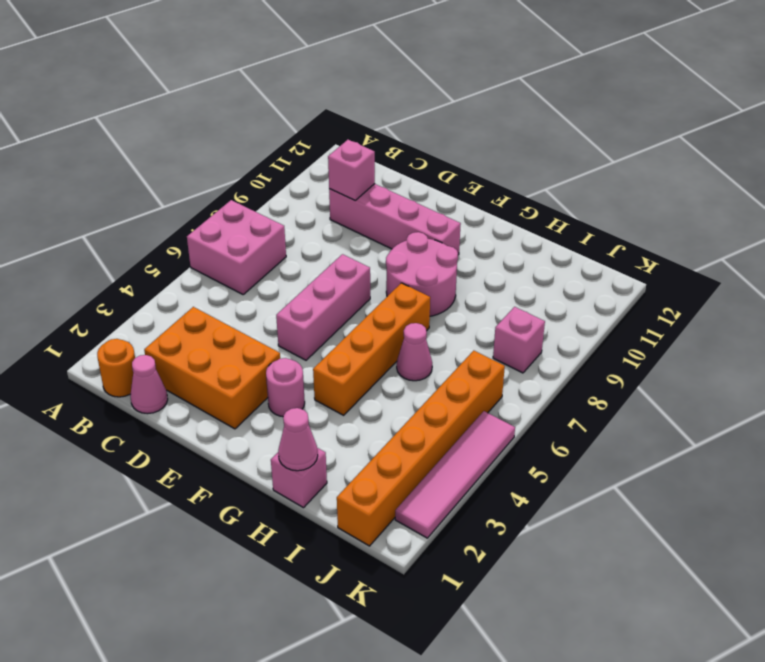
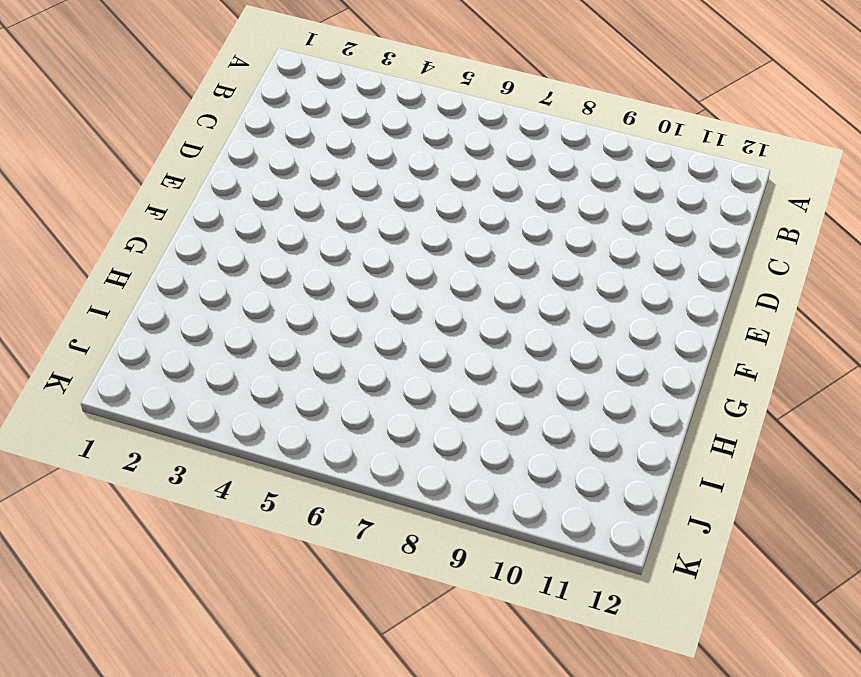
none -> pink brick A6:B7 level 1
none -> orange round brick B1 level 1
none -> pink cone C1 level 1

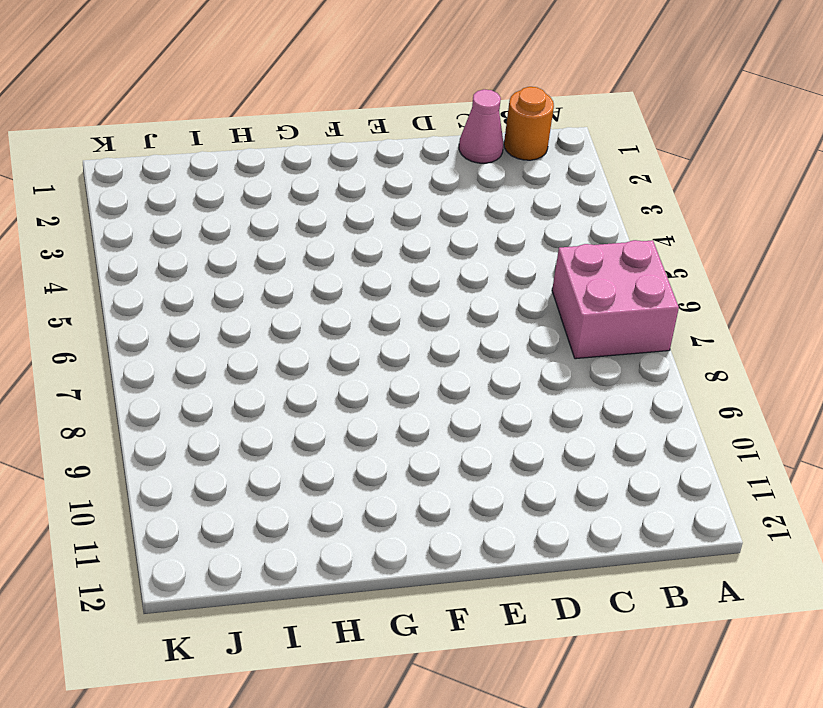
none -> orange brick C2:E3 level 1
none -> pink brick C10:F10 level 1
none -> pink brick E5:E7 level 1

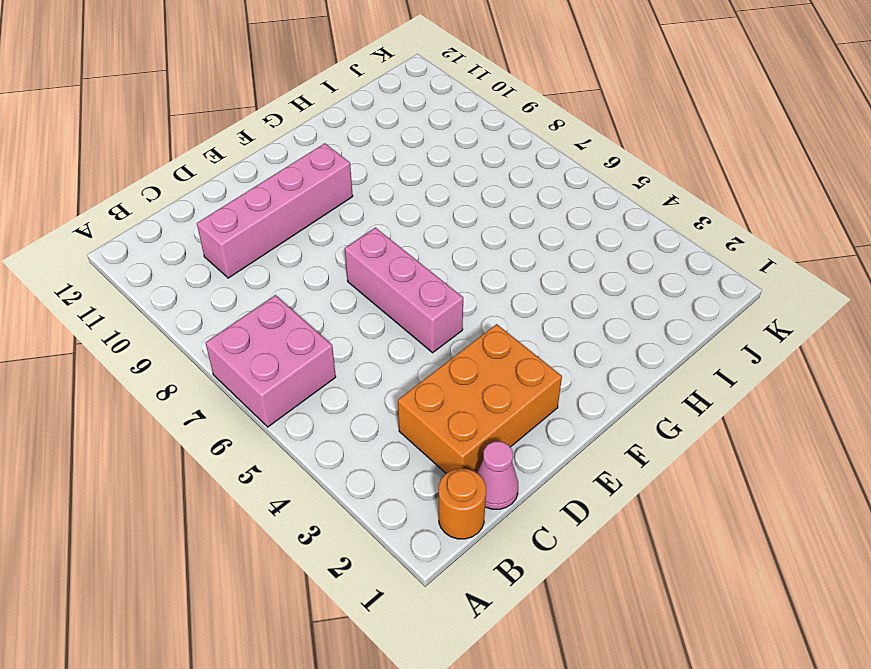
none -> pink round brick F3 level 1
none -> pink round brick F8:G9 level 1
none -> orange brick G4:G7 level 1

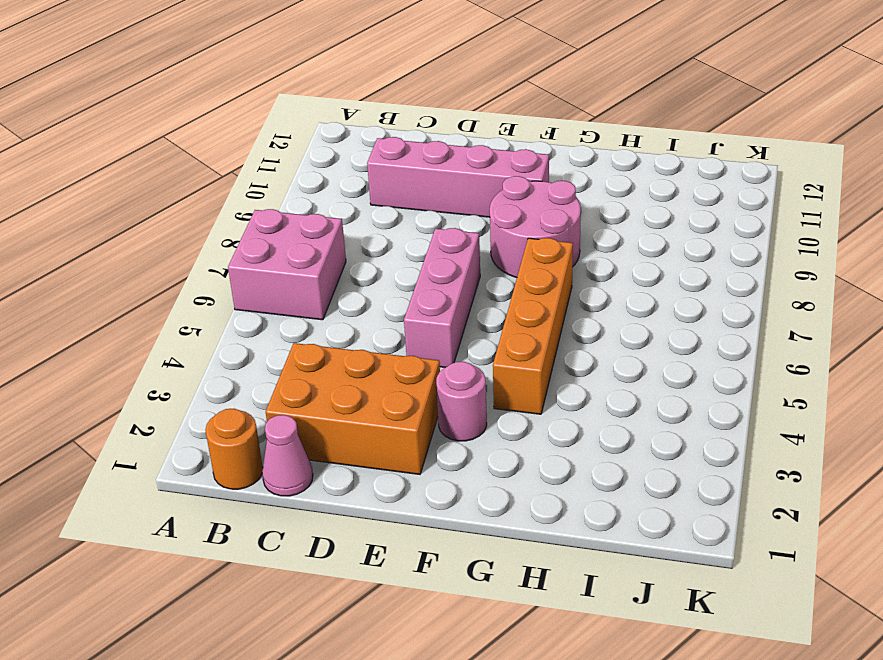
none -> pink brick H1 level 1
none -> pink cone H6 level 1
none -> orange brick J1:J6 level 1

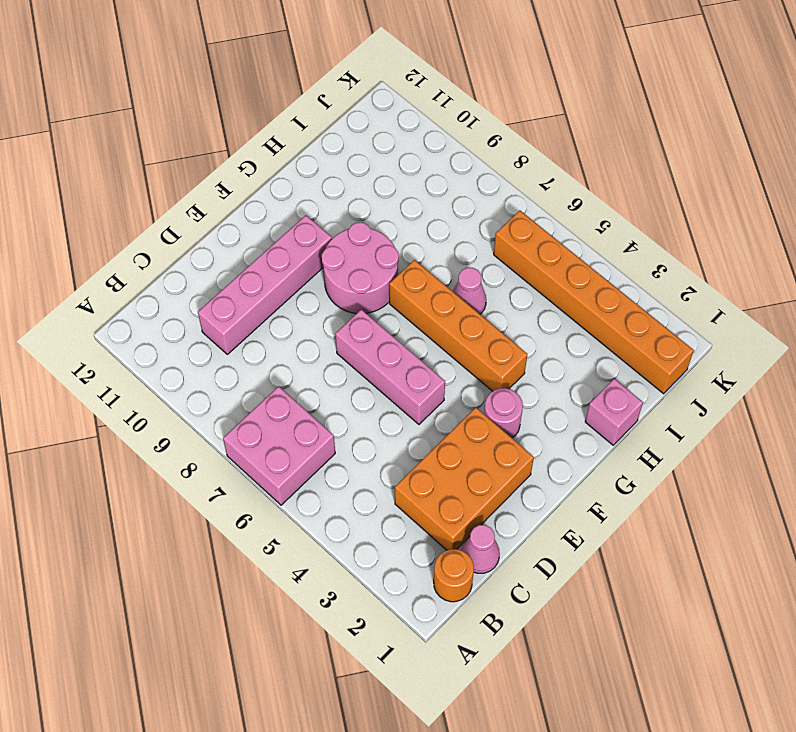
none -> pink brick J8 level 1
none -> pink tile K2:K5 level 1
none -> pink brick C10 level 2

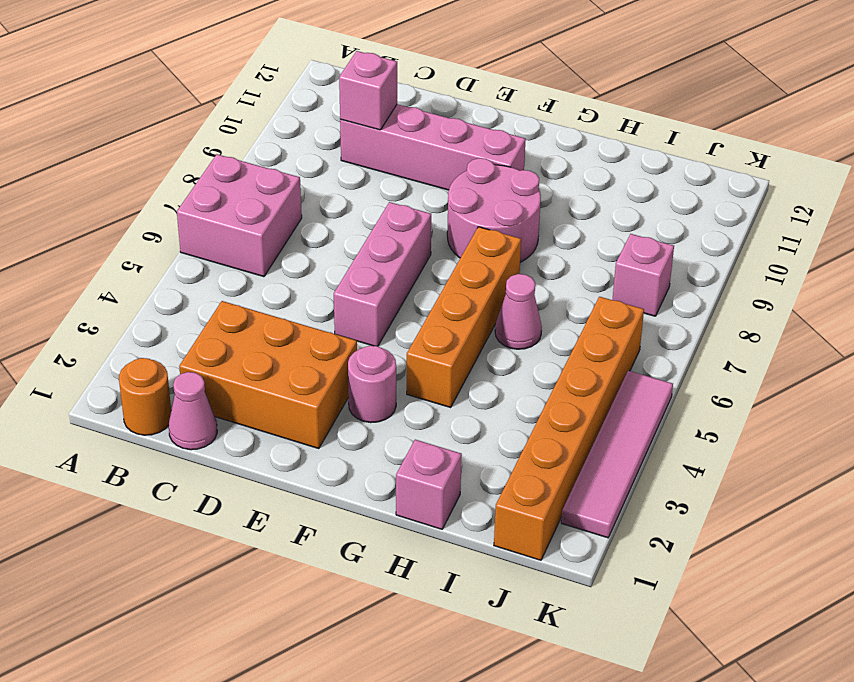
none -> pink cone H1 level 2

